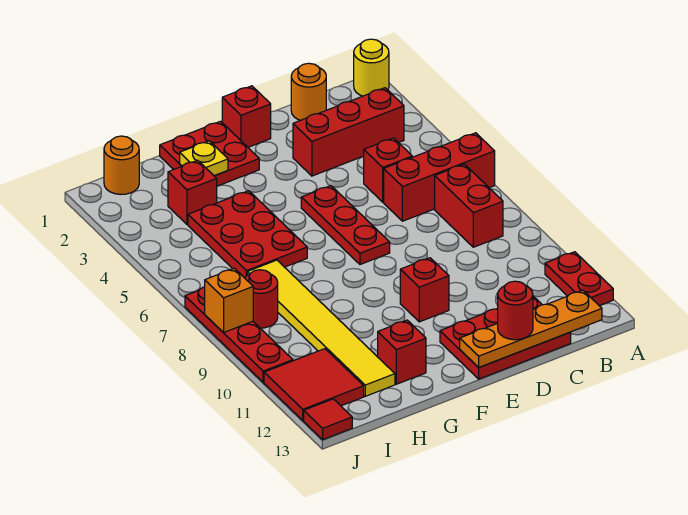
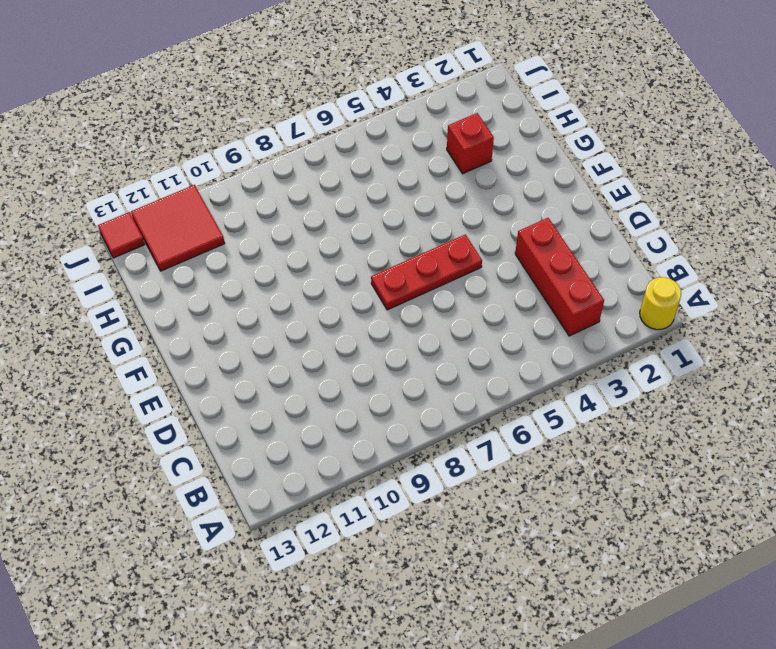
none -> red brick A6:C6 level 1
none -> red plate A11:A12 level 1
none -> red brick B7:B8 level 1

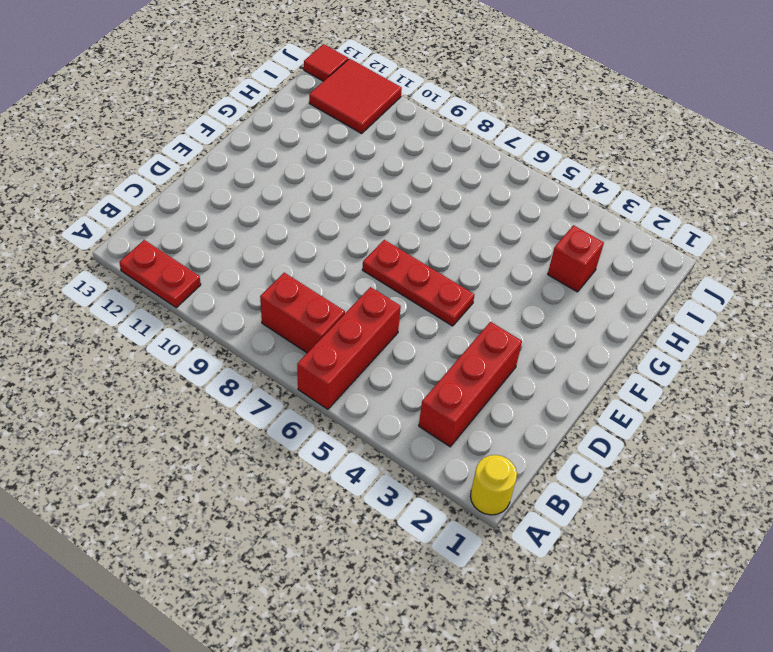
none -> orange round brick C1 level 1
none -> red brick C5 level 1
none -> red plate C12:E13 level 1

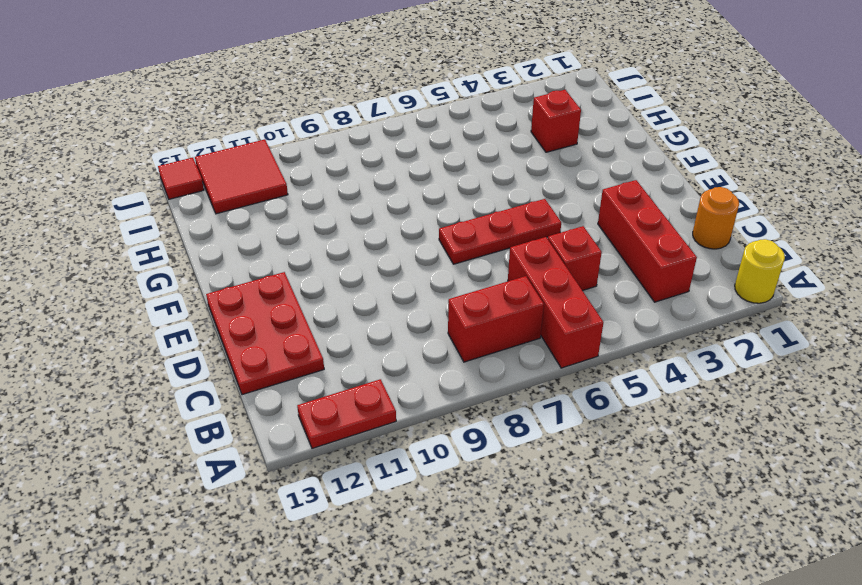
none -> red brick E1 level 1
none -> red brick E10 level 1
none -> red plate F1:G2 level 1

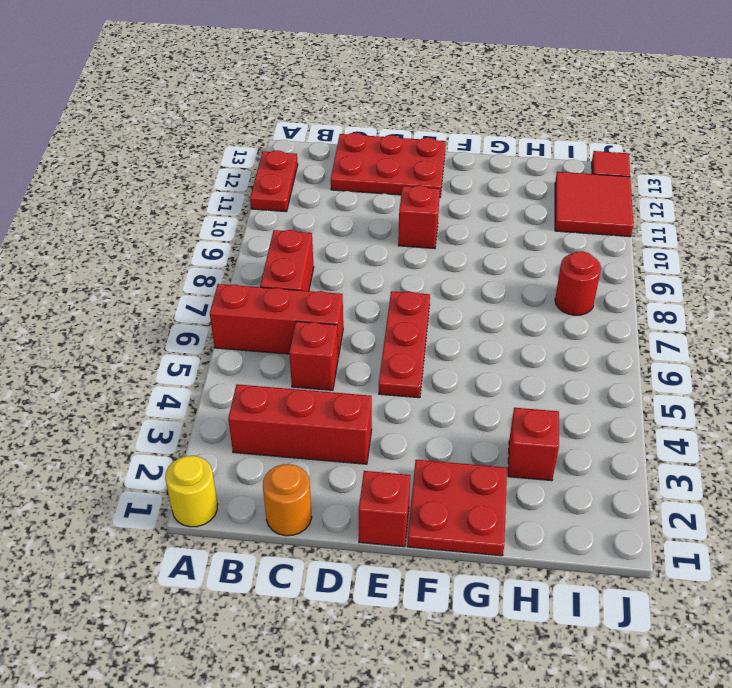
none -> red plate G4:H6 level 1
none -> red brick G12 level 1
none -> yellow tile H7:H12 level 1

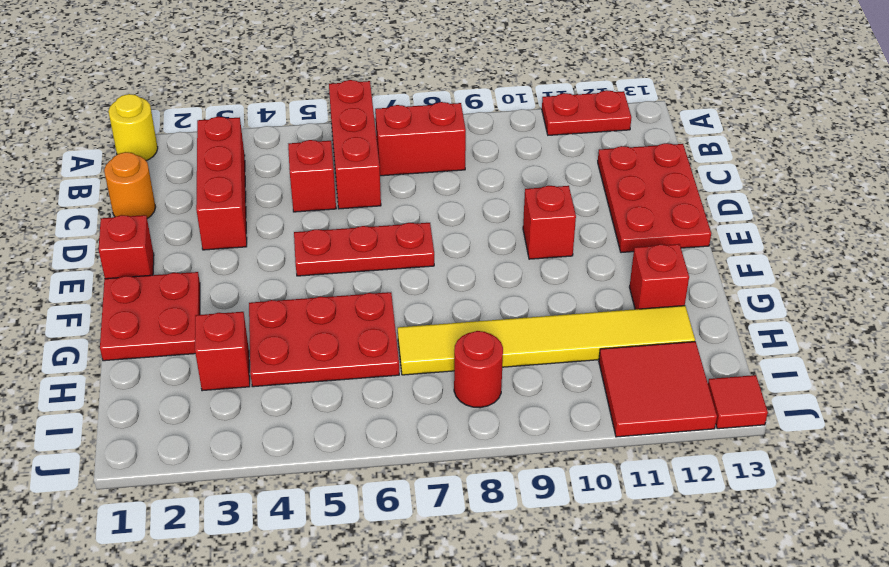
none -> orange round brick I1 level 1
none -> red plate J7:J10 level 1
none -> orange plate B13:E13 level 2

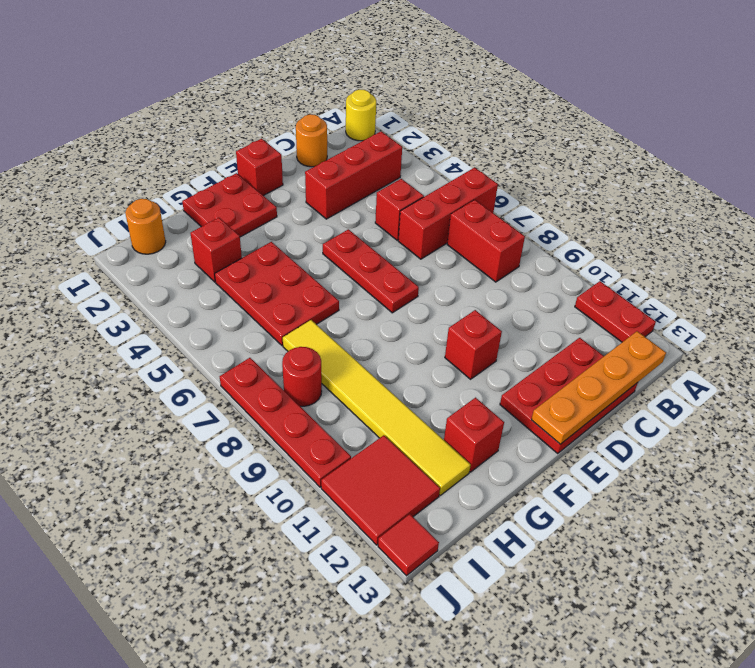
none -> yellow plate G2 level 2
none -> orange brick J8 level 2
none -> red round brick D13 level 3

